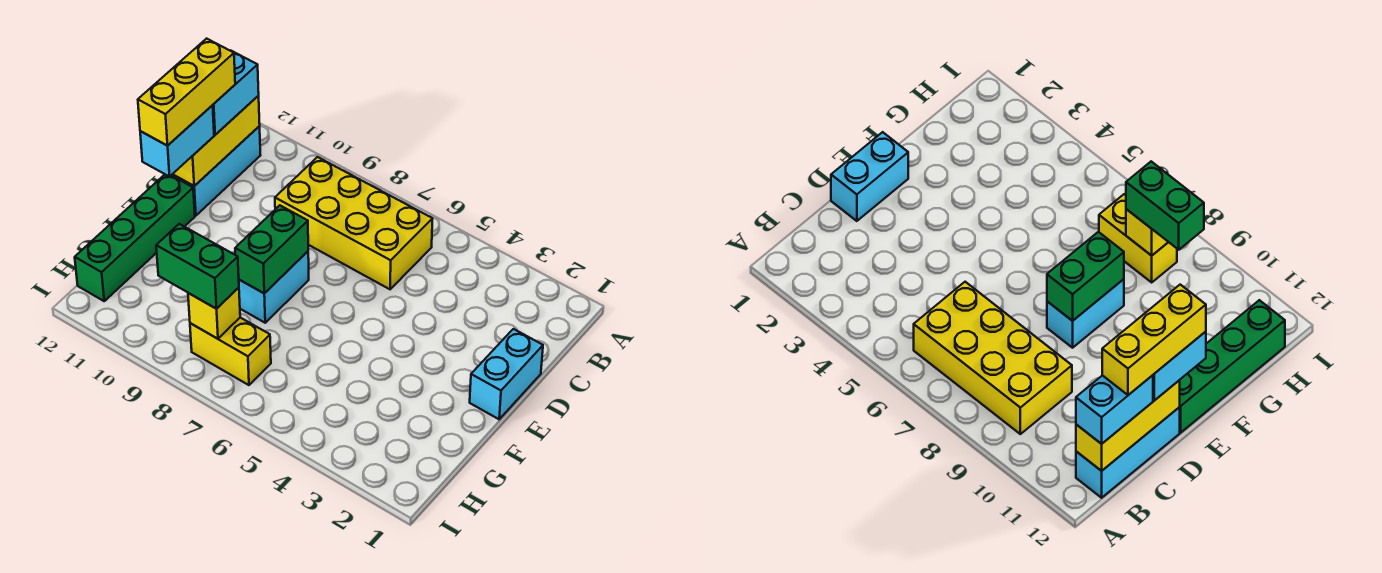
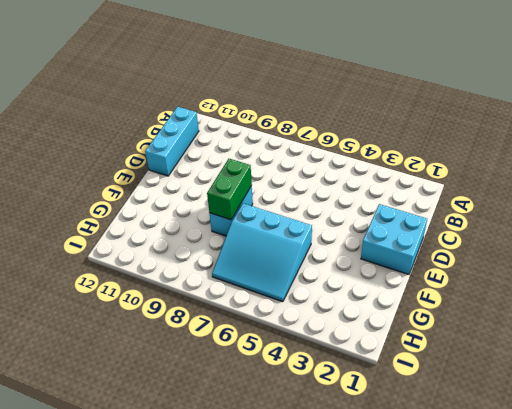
cyan brick D1:E2 level 1 -> cyan brick D1:E1 level 1
cyan slope F5:H7 level 1 top F -> yellow brick H7:H8 level 1
none -> yellow brick B6:C9 level 1
none -> green brick E12:H12 level 1
none -> yellow brick B12:D12 level 2

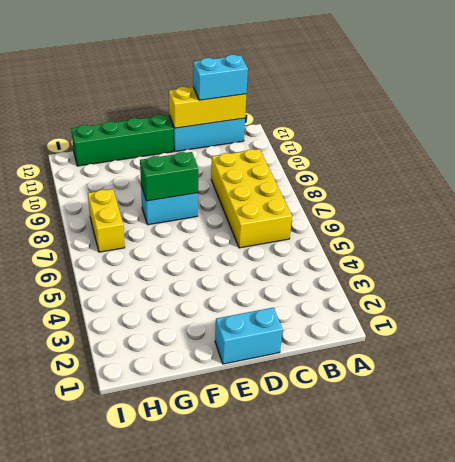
none -> yellow brick H8 level 2
none -> cyan brick D12:E12 level 3
none -> green brick H8:H9 level 3

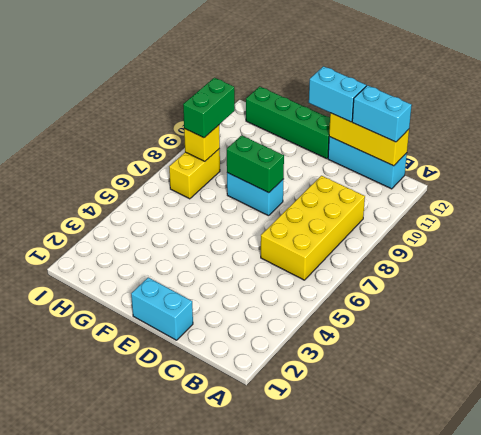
none -> yellow brick C12:E12 level 4

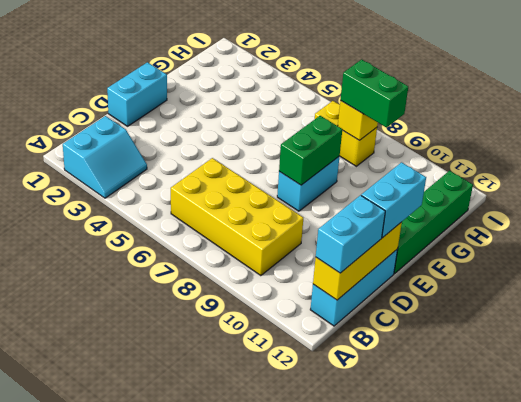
cyan slope A2:B3 level 1 top 2 -> none
none -> yellow brick C12:E12 level 4

